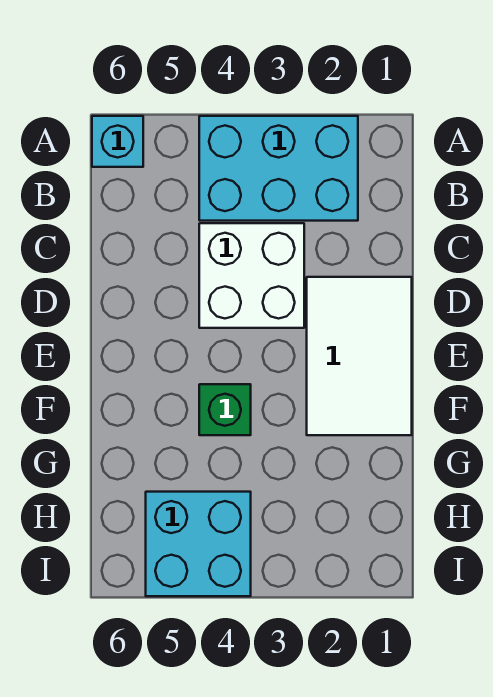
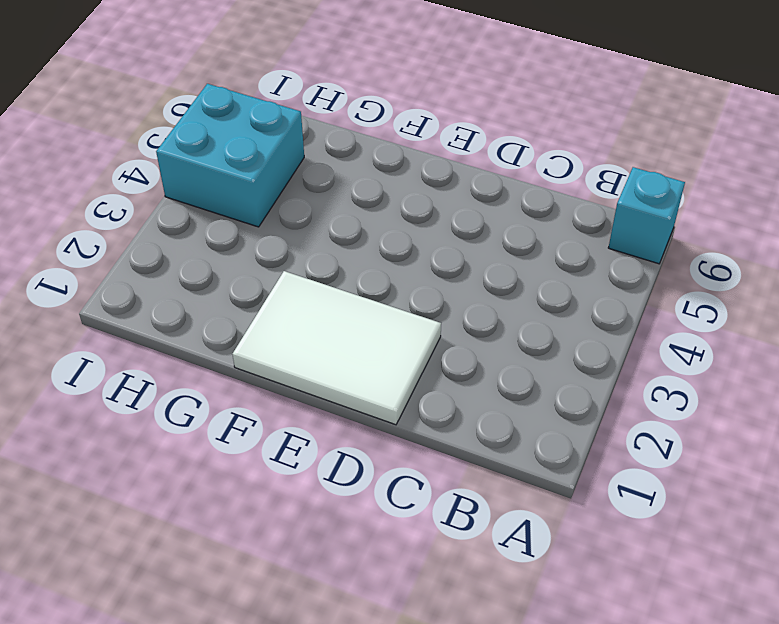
none -> cyan brick A2:B4 level 1
none -> white brick C3:D4 level 1

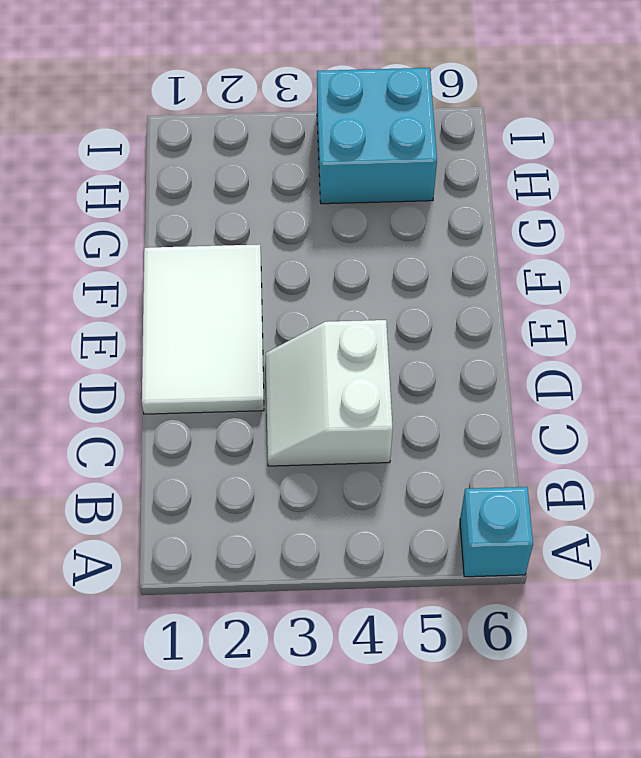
white slope C3:D4 level 1 top 4 -> white brick C3:D4 level 1
none -> cyan brick A2:B4 level 1
none -> green brick F4 level 1

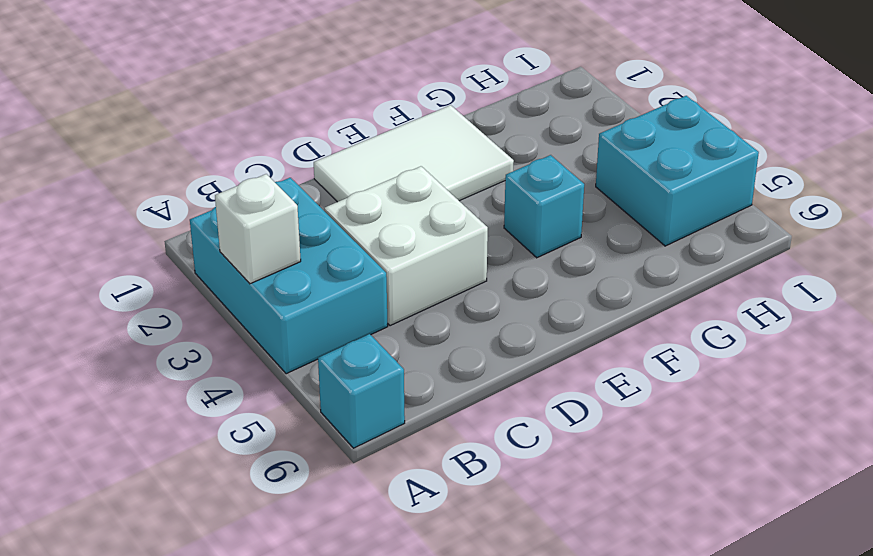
white brick A3 level 2 -> none
cyan brick F4 level 1 -> green brick F4 level 1

